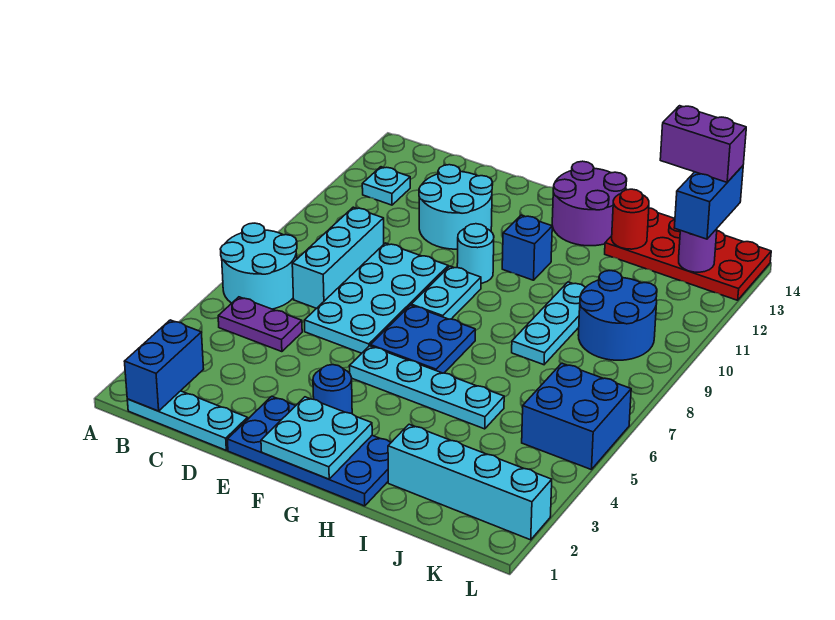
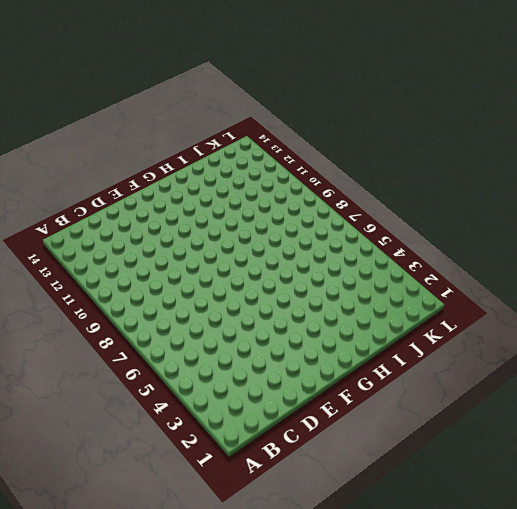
none -> cyan round brick A6:B7 level 1
none -> cyan plate B1:D1 level 1
none -> purple plate B5:C5 level 1

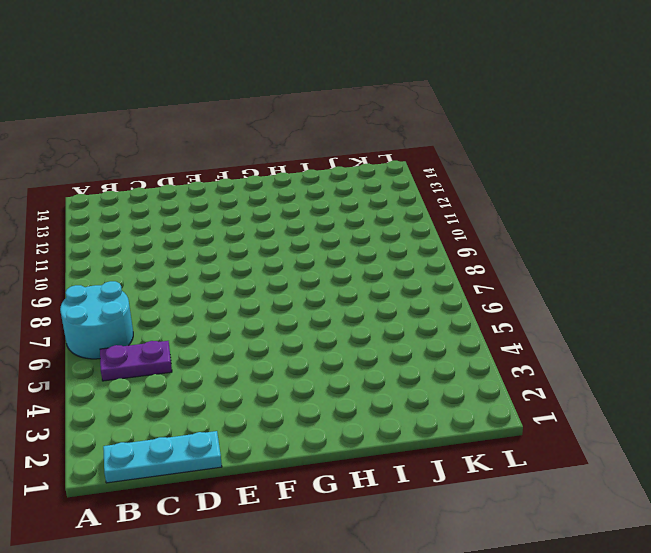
none -> cyan plate B12 level 1
none -> cyan brick C7:C9 level 1
none -> cyan plate D6:E9 level 1

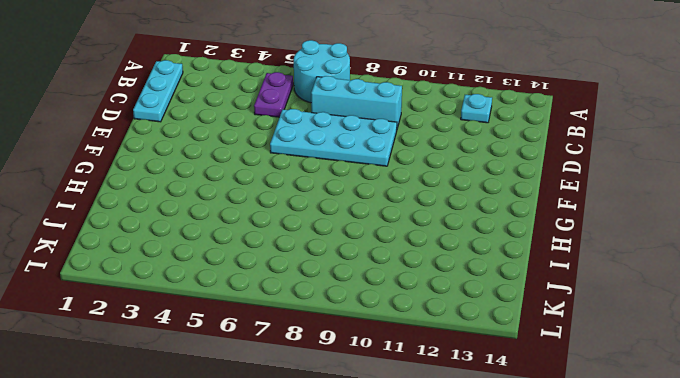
none -> cyan round brick D11:E12 level 1
none -> blue plate E1:H2 level 1
none -> blue round brick F3 level 1

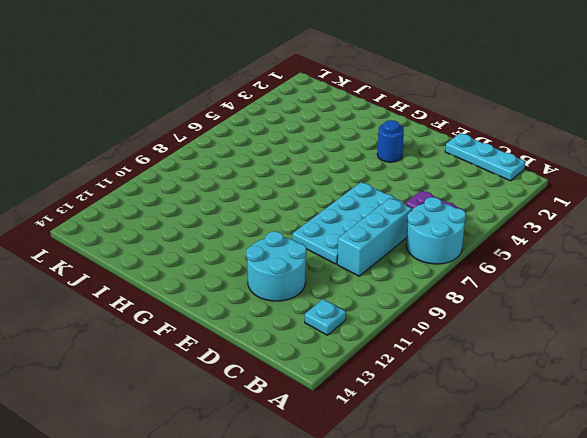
none -> blue plate E1:H2 level 1
none -> cyan plate F5:I5 level 1
none -> blue plate F6:G7 level 1

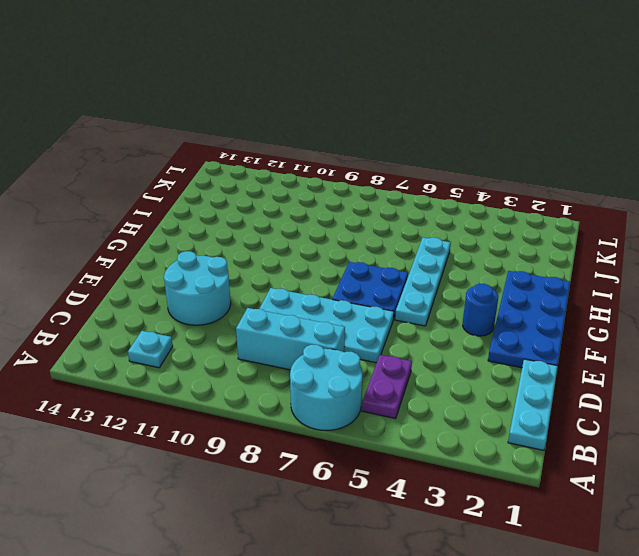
none -> cyan plate F8:F9 level 1
none -> cyan round brick F10 level 1
none -> blue brick G11 level 1

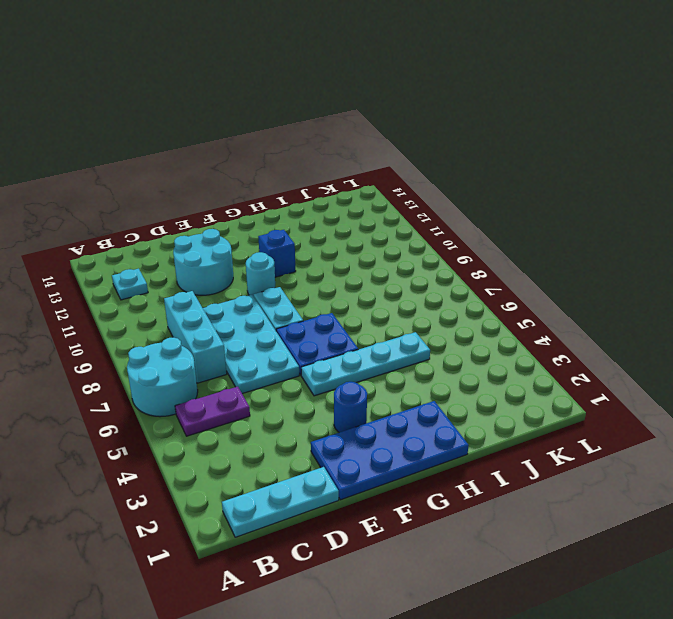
none -> purple round brick G13:H14 level 1
none -> cyan brick I2:L2 level 1
none -> cyan plate I8:I10 level 1

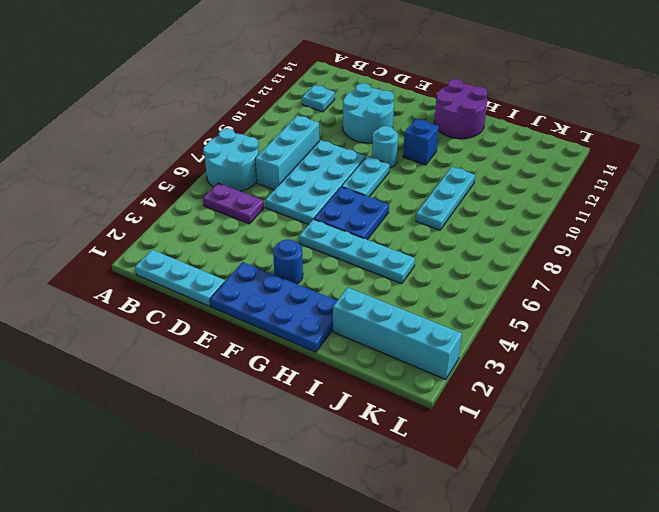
none -> red plate I13:L14 level 1
none -> blue round brick J9:K10 level 1
none -> blue brick K5:L6 level 1

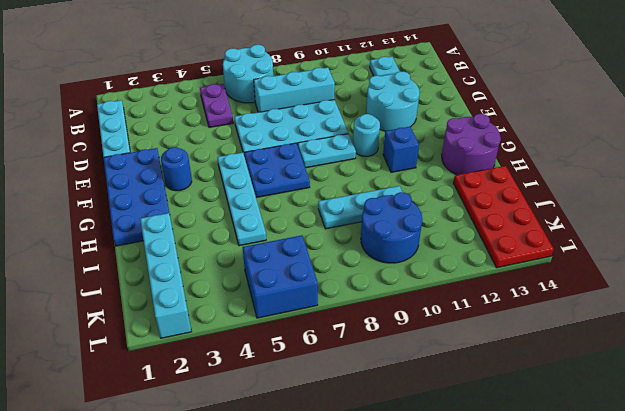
none -> blue brick B1:B2 level 2
none -> cyan plate F1:G2 level 2
none -> red round brick I13 level 2

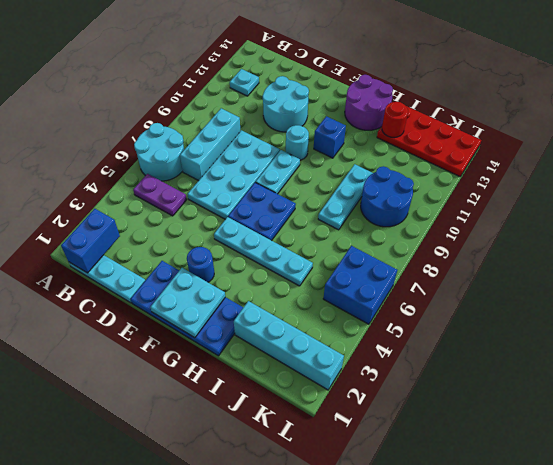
none -> purple round brick K13 level 2
none -> blue brick K13:K14 level 3
none -> purple brick J14:K14 level 4

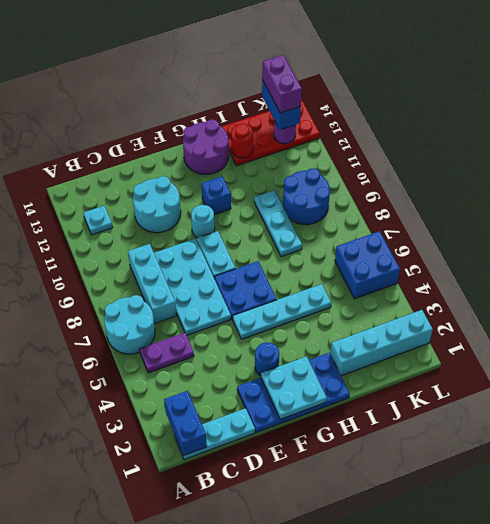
purple brick K13:K14 level 4 -> purple brick J14:K14 level 4

